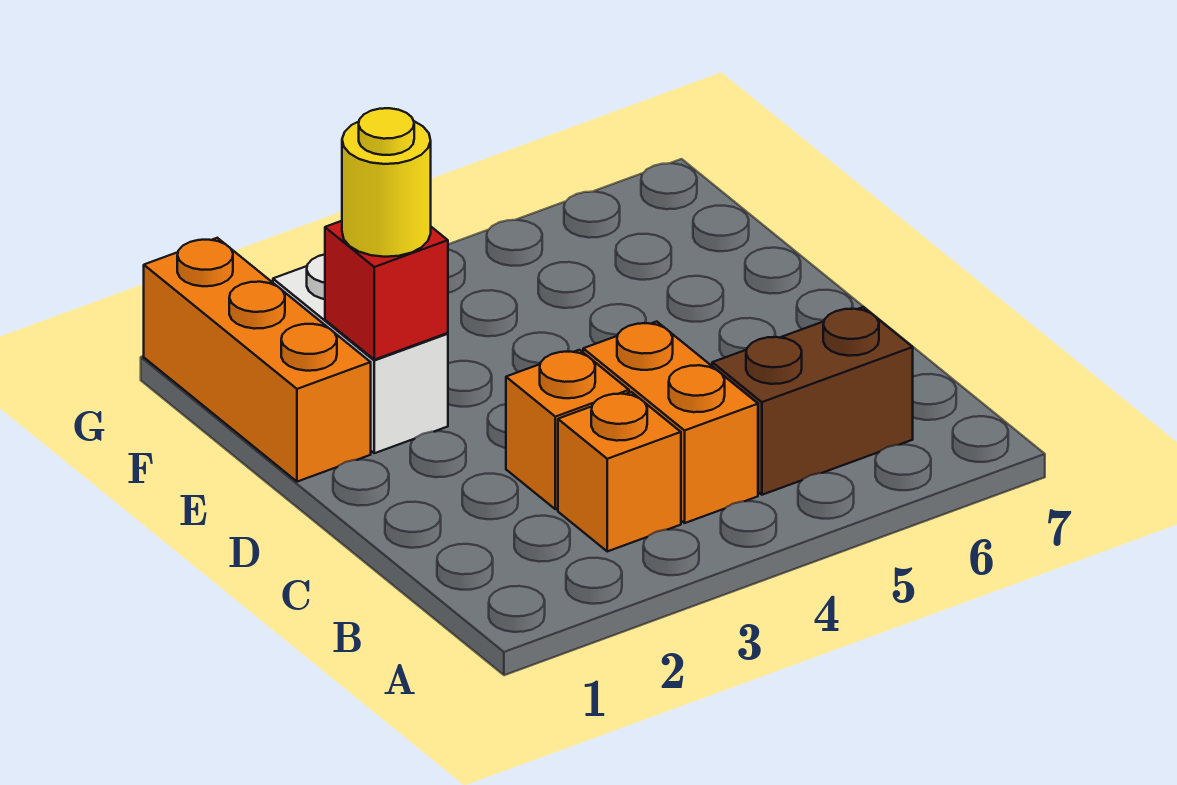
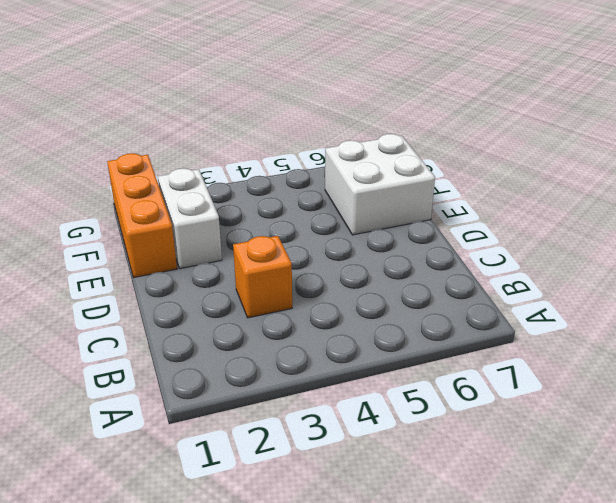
white brick E6:F7 level 1 -> none
none -> orange brick B3 level 1
none -> orange brick B4:C4 level 1

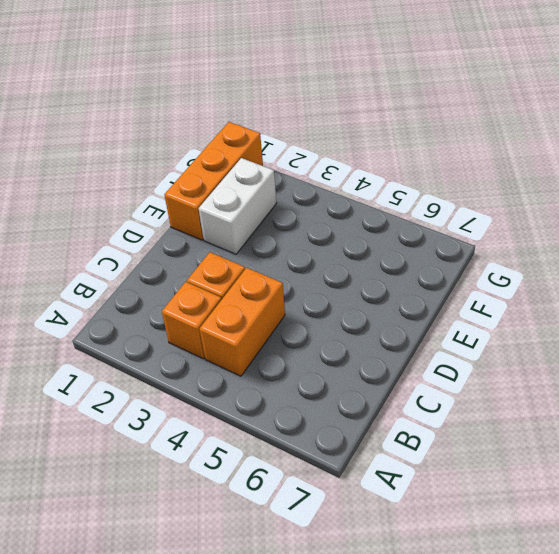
none -> brown brick B5:B6 level 1
none -> red brick E2 level 2

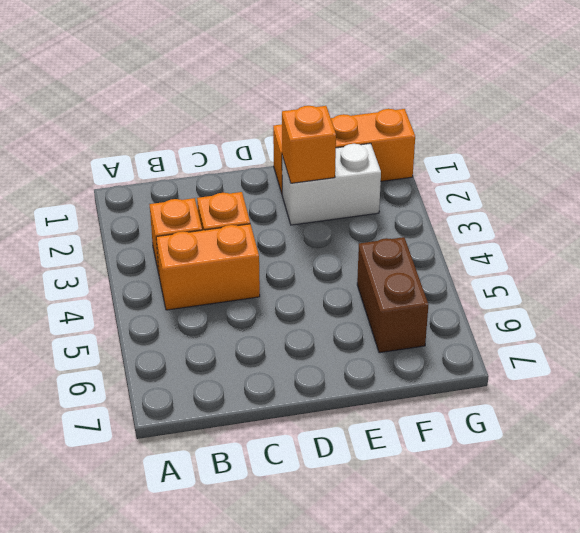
orange brick E2 level 2 -> red brick E2 level 2
brown brick F5:F6 level 1 -> brown brick B5:B6 level 1
none -> yellow round brick E2 level 3

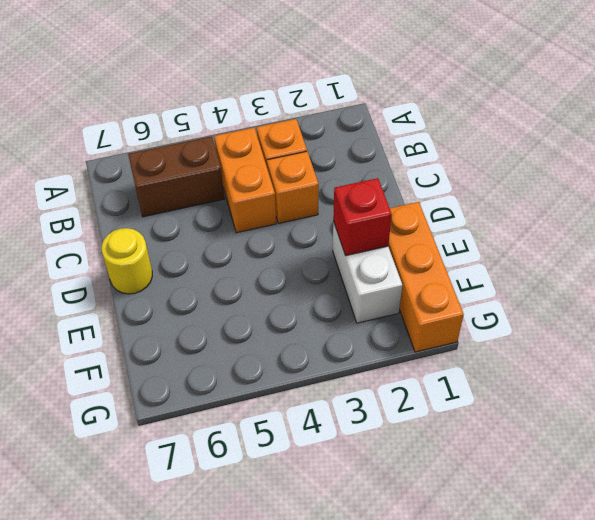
yellow round brick D7 level 1 -> yellow round brick E2 level 3

